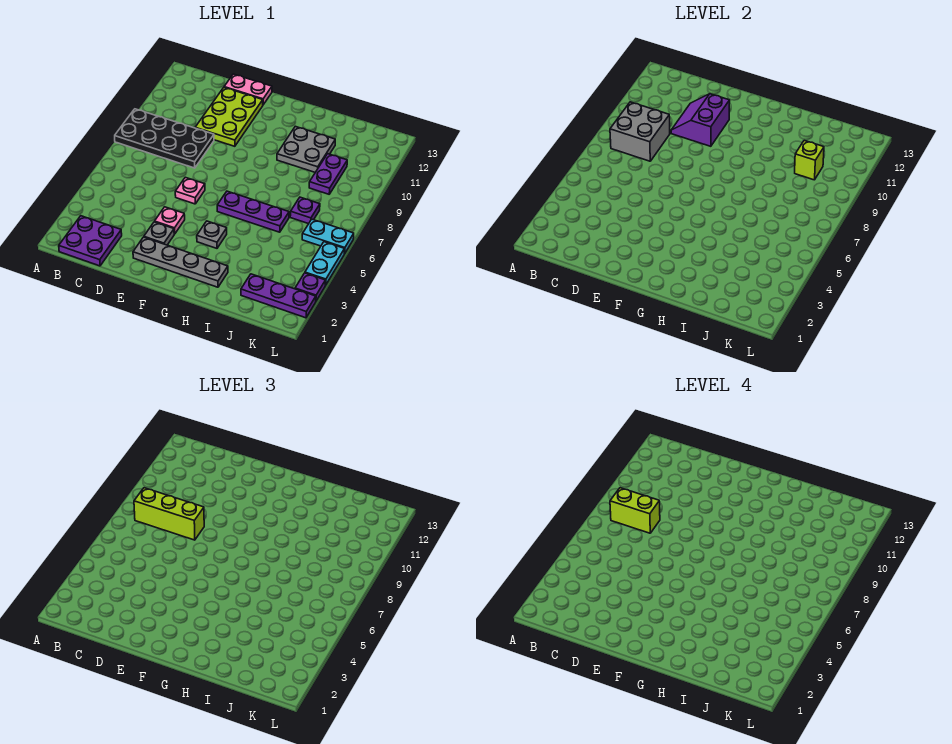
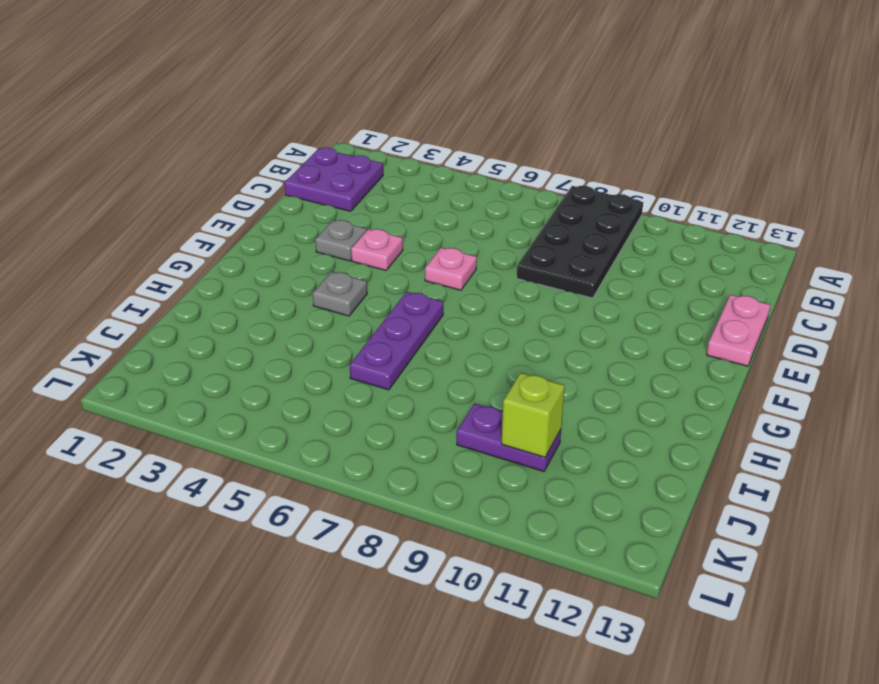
none -> lime plate D10:E12 level 1
none -> grey plate E2:H2 level 1
none -> grey plate H10:I11 level 1

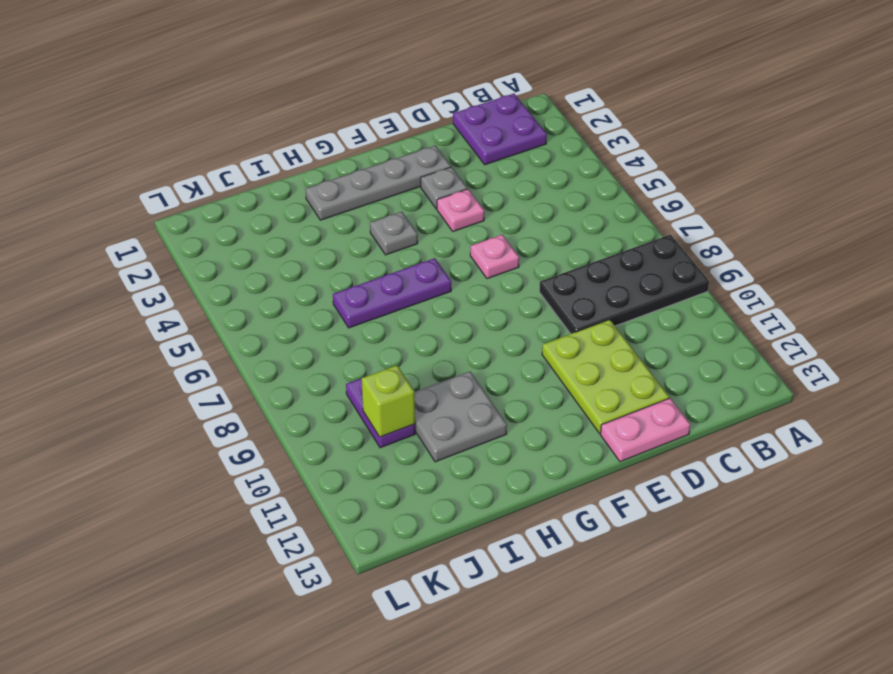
none -> purple plate J2:L2 level 1
none -> purple plate J7 level 1
none -> cyan plate K6:L6 level 1

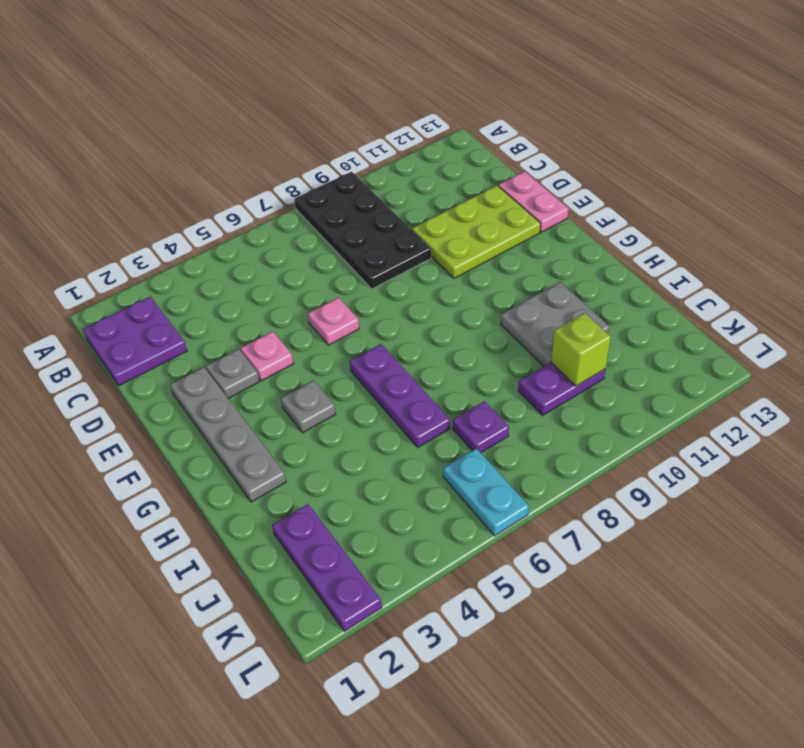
none -> purple plate L3 level 1
none -> cyan plate L4:L5 level 1
none -> grey brick B8:C9 level 2

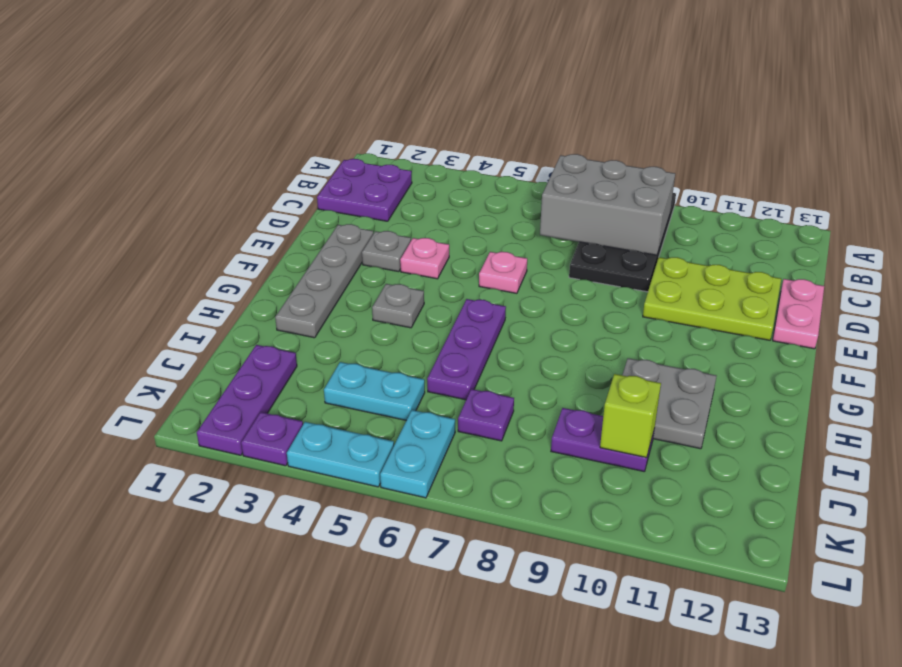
grey brick B7:C9 level 2 -> grey brick B8:C9 level 2
cyan plate J4:J5 level 1 -> none
none -> purple slope D10:E11 level 2 top E
none -> lime brick B8:D8 level 3
none -> lime brick B8:C8 level 4

